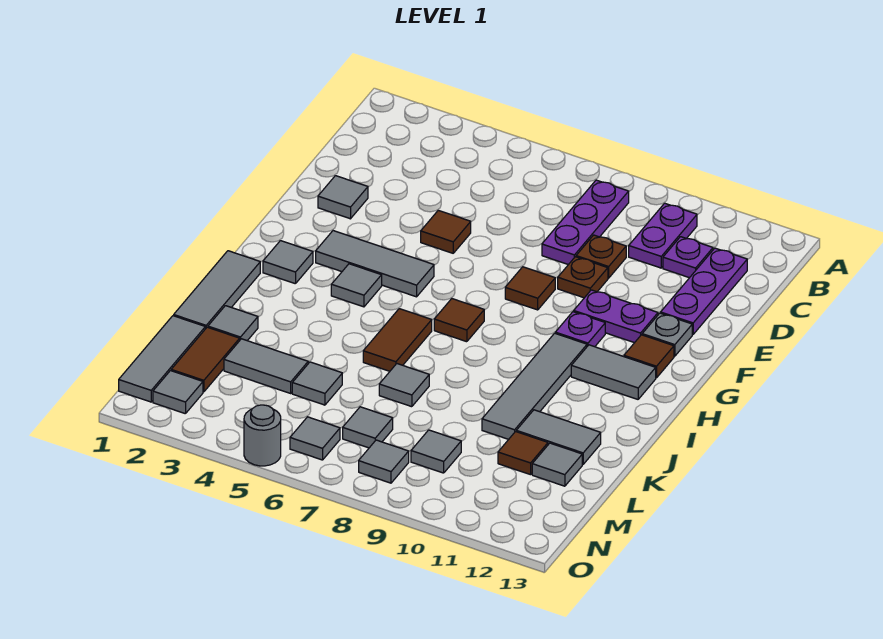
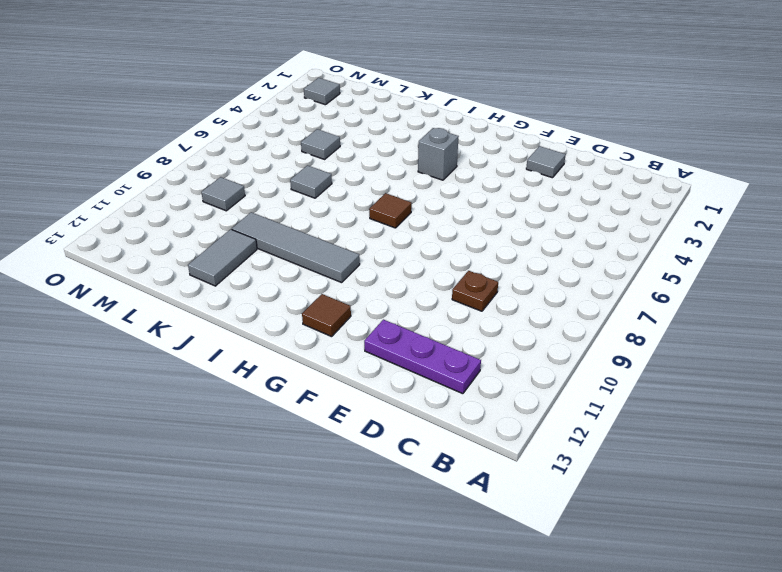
grey brick H4 level 1 -> grey tile H4 level 1
none -> purple plate B8:D8 level 1
none -> purple plate B10:C10 level 1
none -> purple plate C11 level 1
none -> brown tile E5 level 1

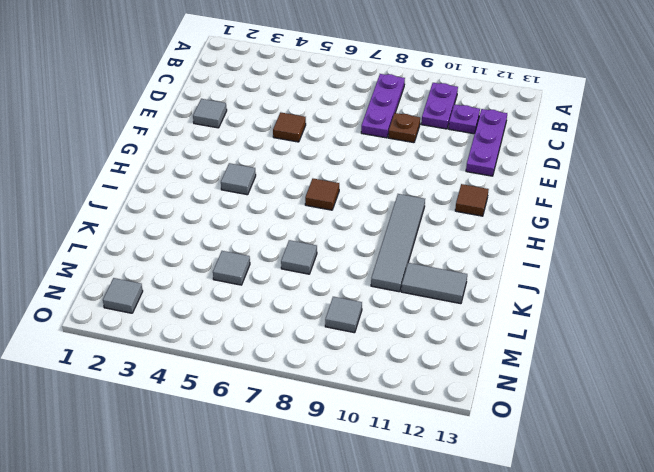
none -> brown plate E9 level 1
none -> brown tile F8 level 1
none -> purple plate F10:F11 level 1
none -> grey plate F12 level 1

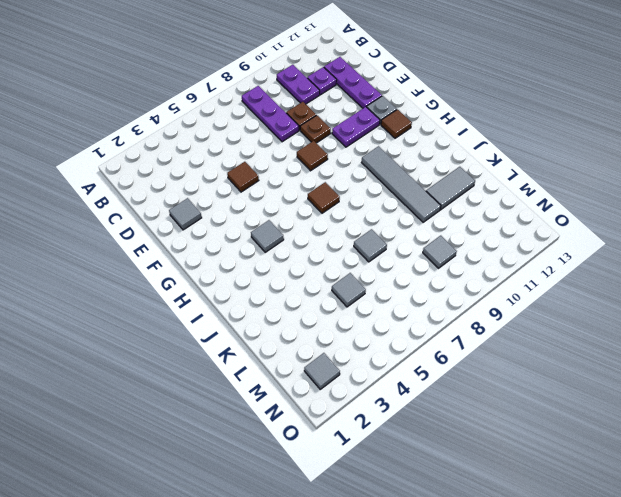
none -> grey tile G3:G5 level 1
none -> purple plate G10 level 1
none -> grey tile H2 level 1
none -> grey tile H11:H12 level 1

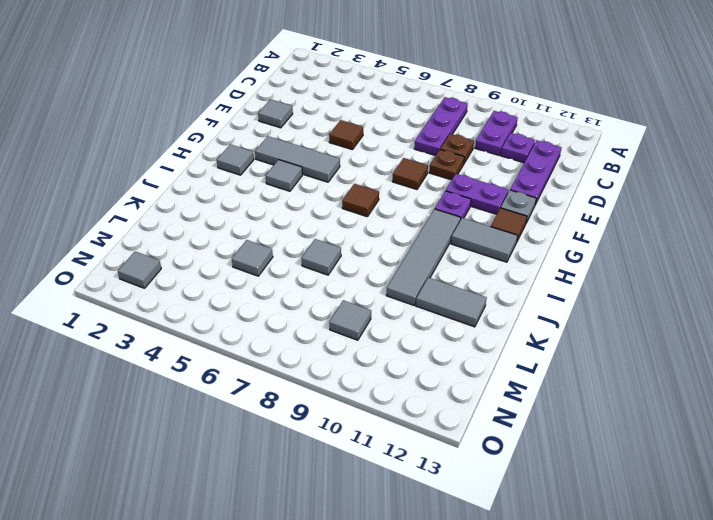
none -> grey tile I1:K1 level 1
none -> brown tile I6:J6 level 1
none -> grey tile K2 level 1
none -> grey tile L1:N1 level 1

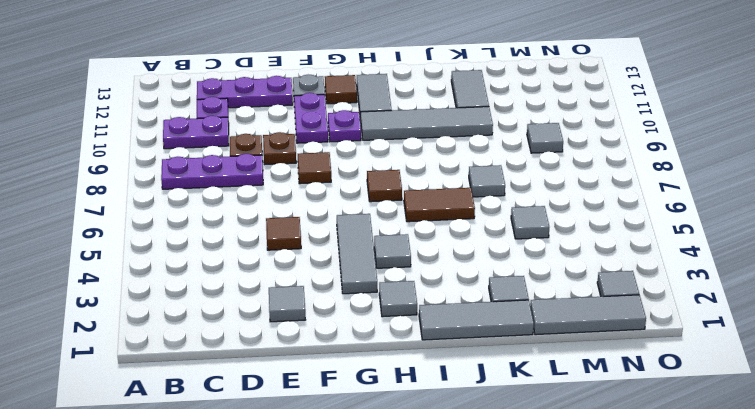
none -> brown tile L2:M2 level 1
none -> grey tile L3:L4 level 1
none -> brown tile L11 level 1
none -> grey tile L12 level 1

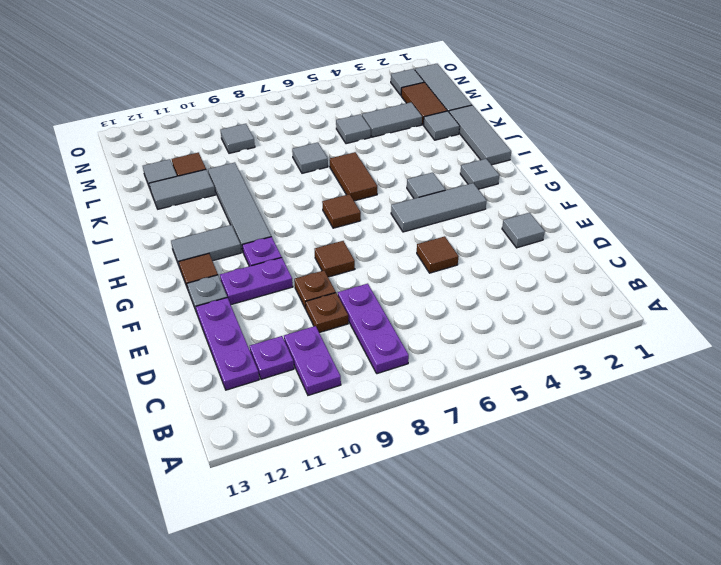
none -> grey tile M7 level 1
none -> grey tile N6 level 1
none -> grey tile N8 level 1
none -> grey round brick O5 level 1

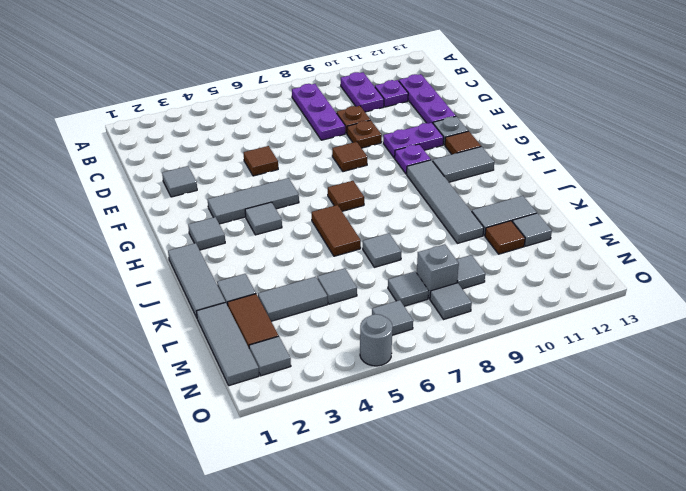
grey brick M8 level 1 -> none

